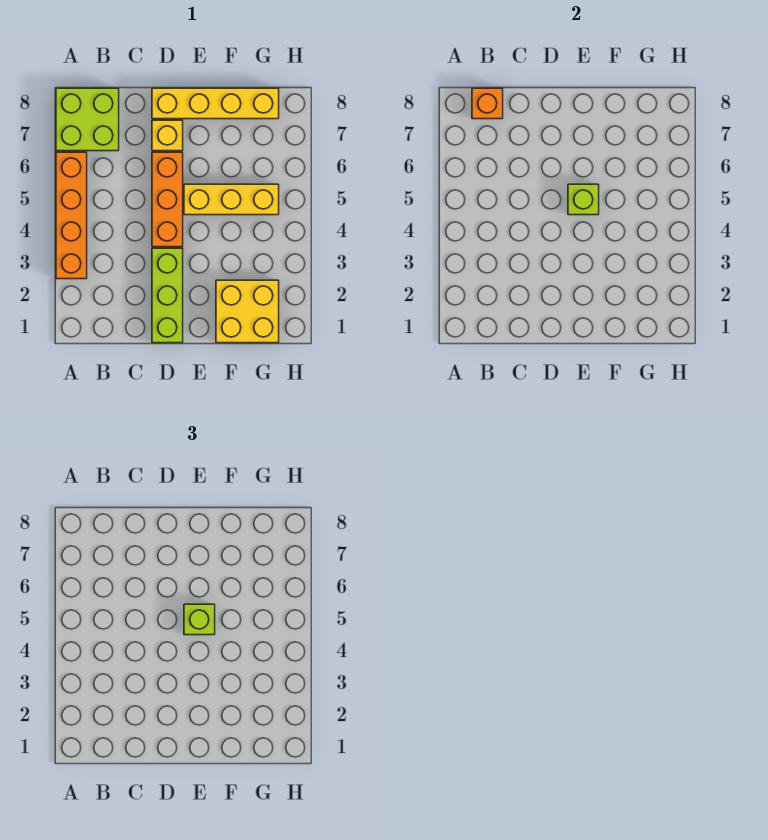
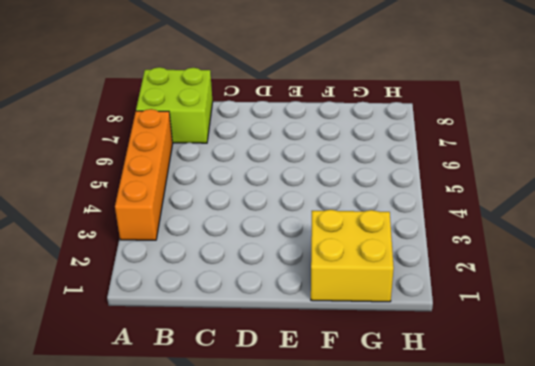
none -> lime brick D1:D3 level 1
none -> orange brick D4:D6 level 1

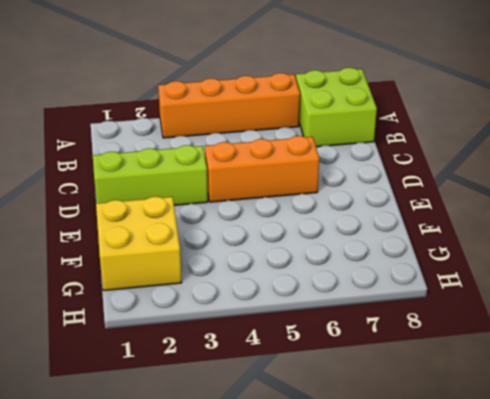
none -> yellow brick D7 level 1
none -> yellow brick D8:G8 level 1

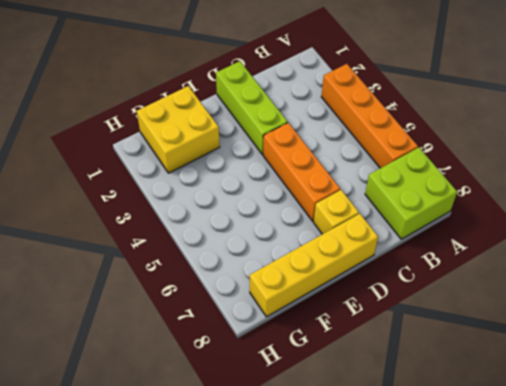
none -> yellow brick E5:G5 level 1
none -> orange brick B8 level 2

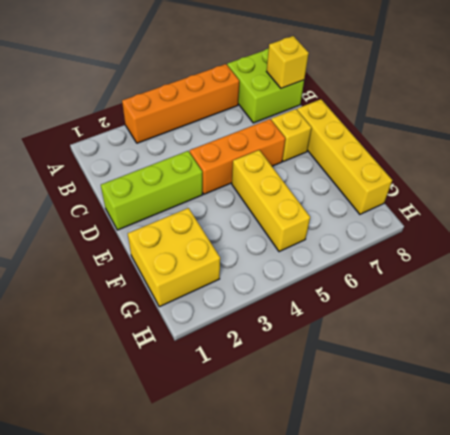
yellow brick B8 level 2 -> orange brick B8 level 2
none -> lime brick E5 level 2
none -> lime brick E5 level 3

